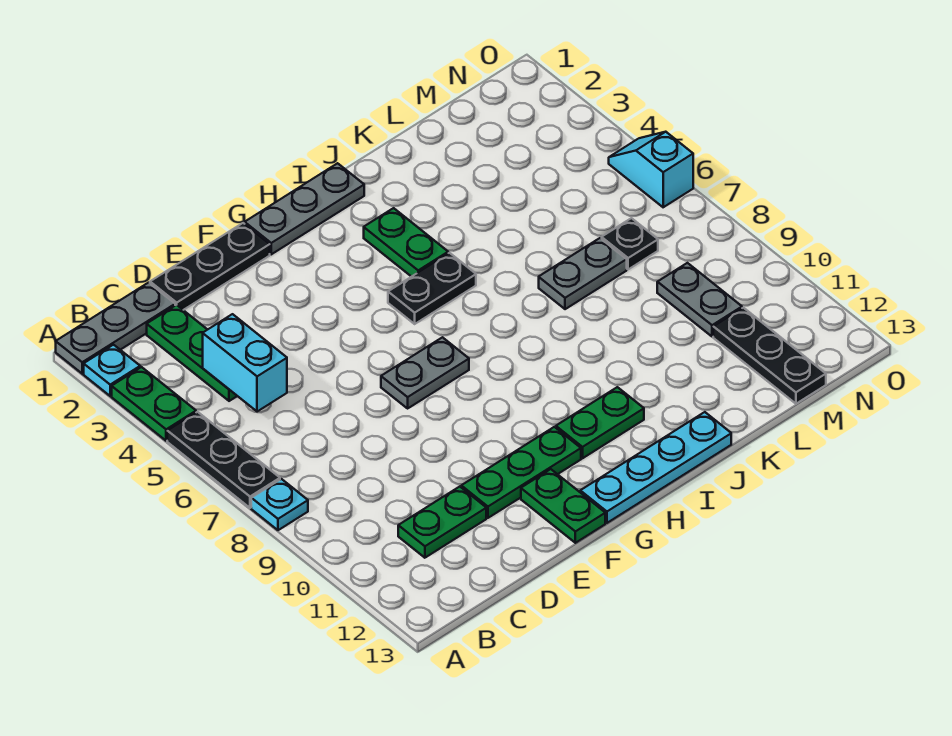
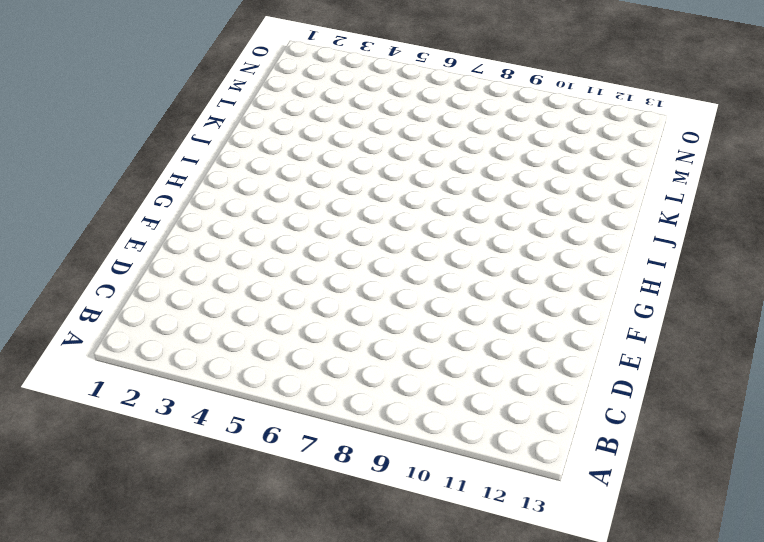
none -> grey plate A1:C1 level 1
none -> cyan plate A2 level 1
none -> green plate A3:A4 level 1

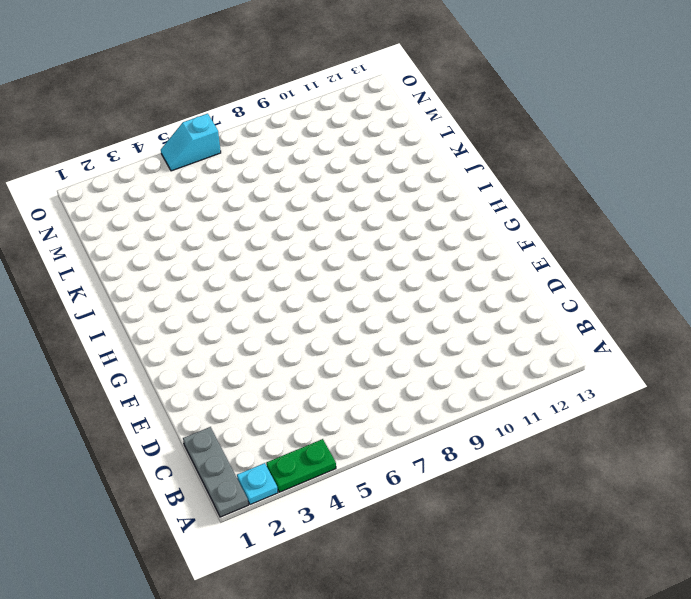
none -> black plate A5:A7 level 1
none -> cyan plate A8 level 1
none -> green plate C2:C4 level 1

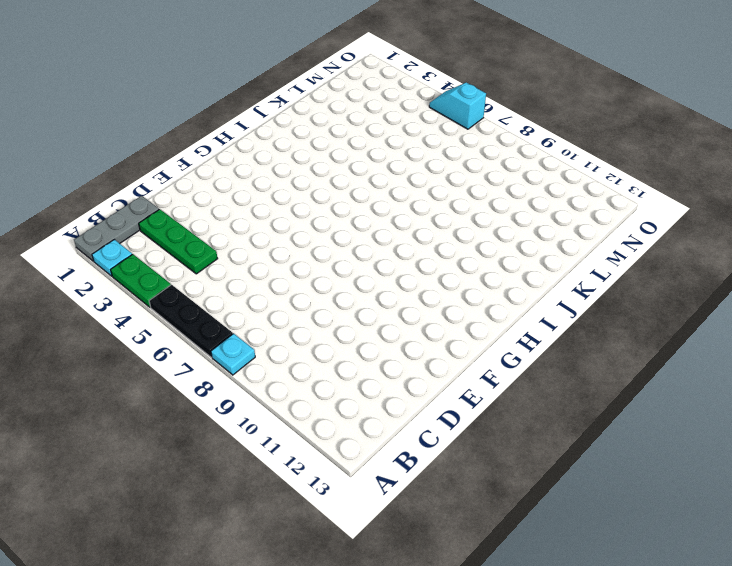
none -> green plate C11:D11 level 1
none -> black plate D1:F1 level 1
none -> green plate E11:G11 level 1

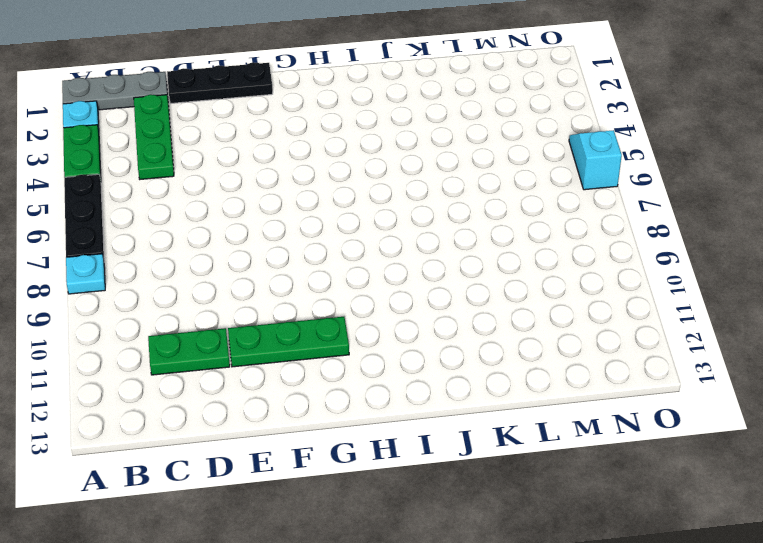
none -> grey plate F7:G7 level 1
none -> green plate F12:F13 level 1
none -> grey plate G1:I1 level 1

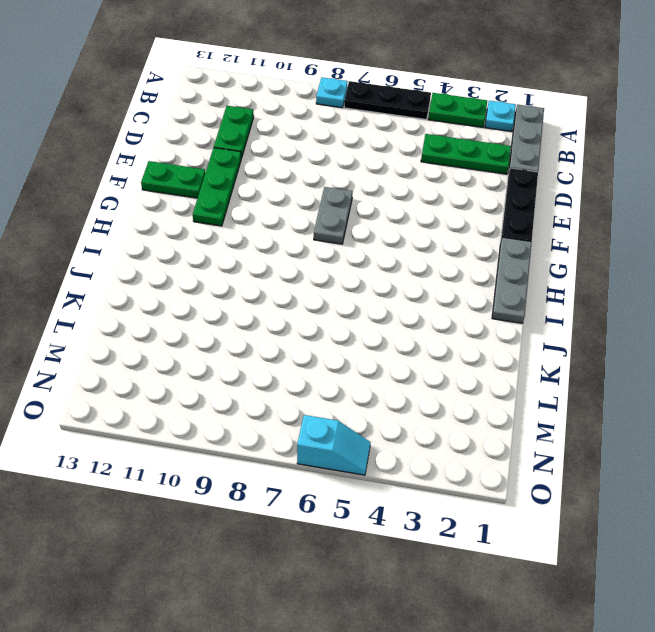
none -> cyan plate G13:J13 level 1
none -> black plate H5:I5 level 1
none -> green plate H11:I11 level 1

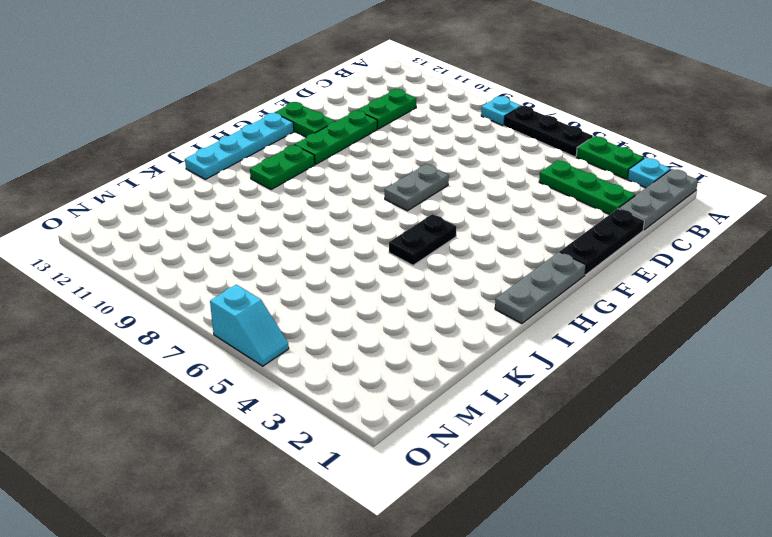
none -> green plate I3:I4 level 1
none -> grey plate K7:L7 level 1
none -> black plate M7 level 1

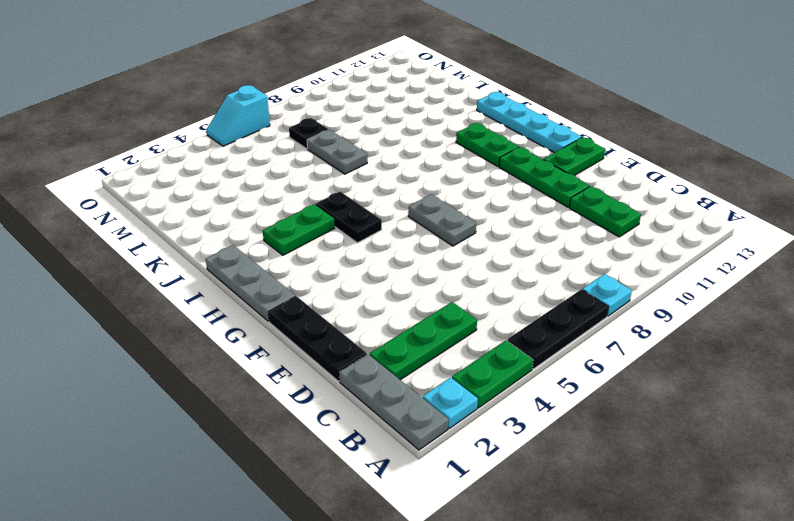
none -> grey plate M9:M10 level 1
none -> black plate M11:M13 level 1
none -> cyan brick C4:C5 level 2

